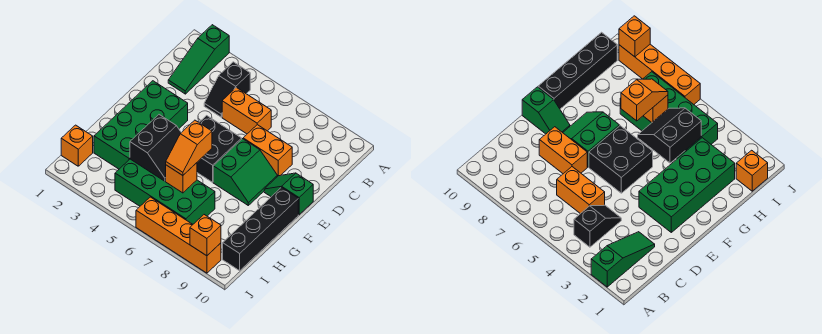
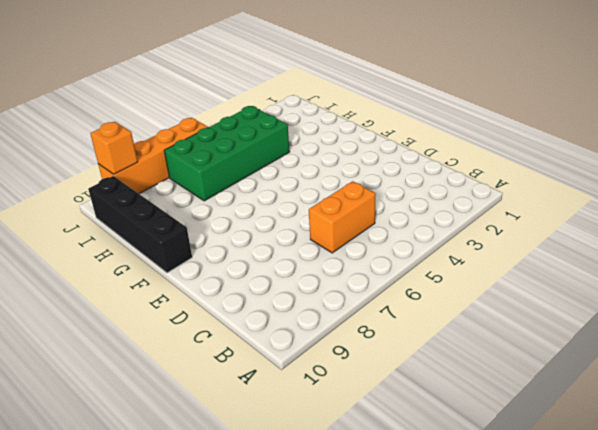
none -> green slope A2:C2 level 1 top A
none -> black slope B4:C4 level 1 top B
none -> orange brick D7:D8 level 1

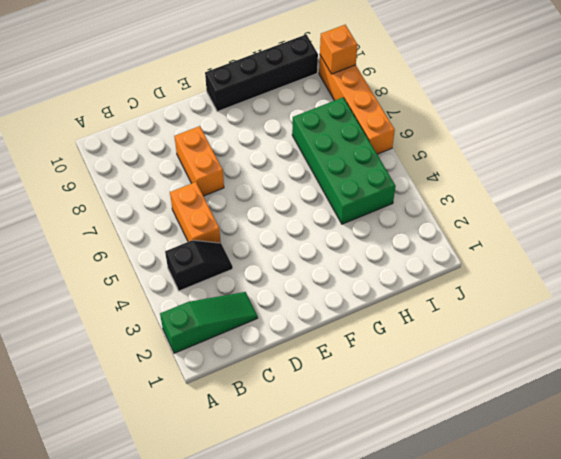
none -> green brick E2:H3 level 1
none -> black brick E5:F6 level 1
none -> green slope E7:F8 level 1 top 7

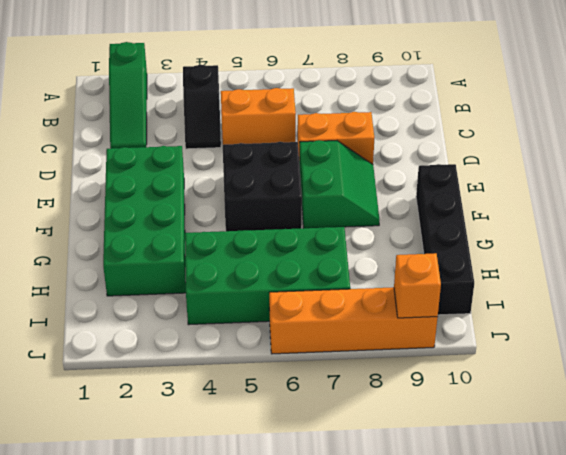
none -> green slope E9:E10 level 1 top 10
none -> orange brick I1 level 1
none -> black slope G4:H5 level 2 top 4

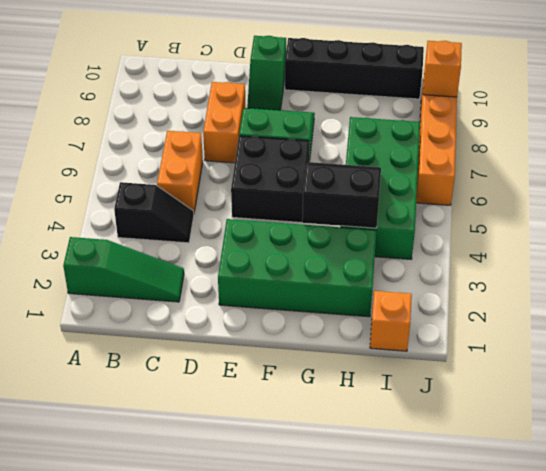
none -> orange brick H6 level 2
none -> orange slope G6:H6 level 3 top G

